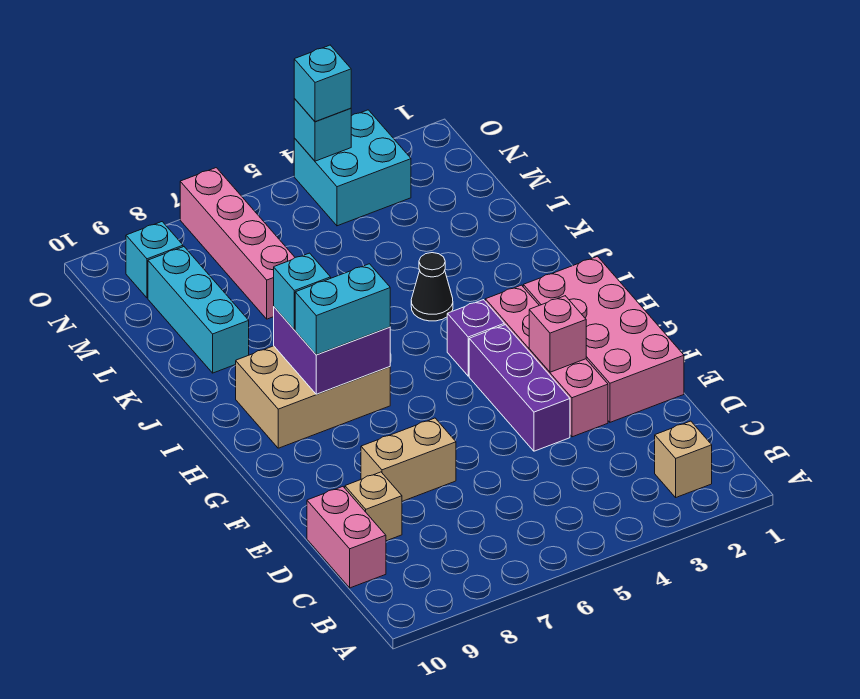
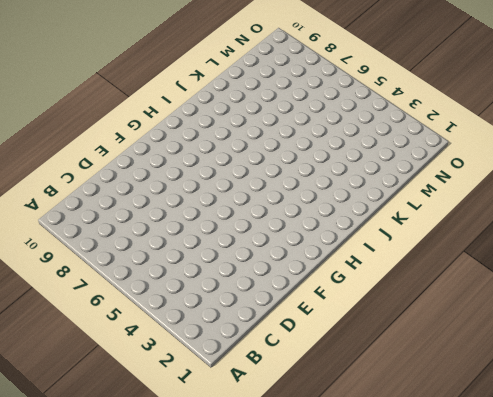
none -> tan brick B2 level 1
none -> pink brick C10:D10 level 1
none -> tan brick D9 level 1

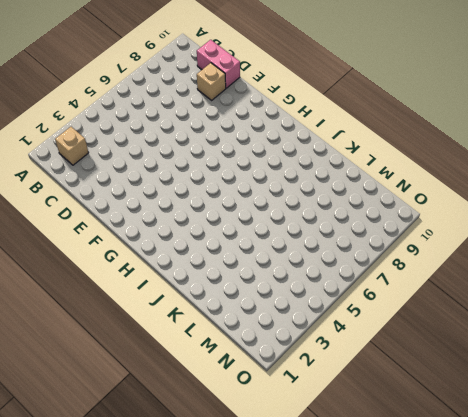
none -> pink brick E1:H2 level 1
none -> pink brick E3:H3 level 1
none -> purple brick E4:G4 level 1

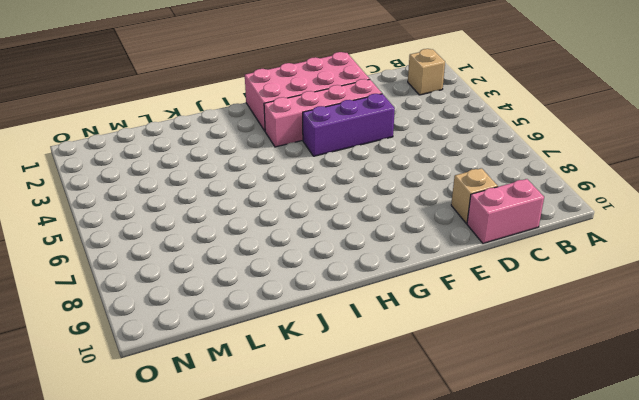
none -> tan brick E7:E8 level 1
none -> purple brick H4 level 1
none -> tan brick H7:I9 level 1

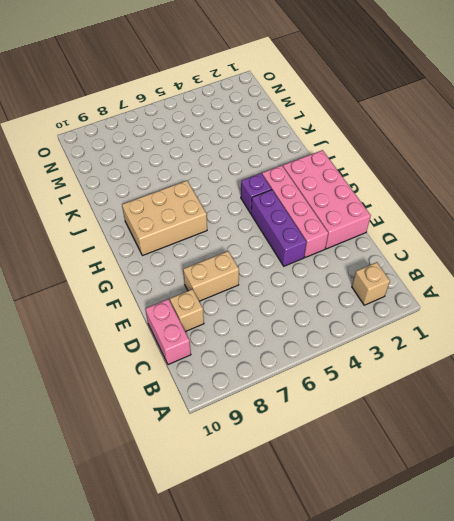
none -> black cone J4 level 1
none -> cyan brick K9:M9 level 1
none -> pink brick L7:O7 level 1

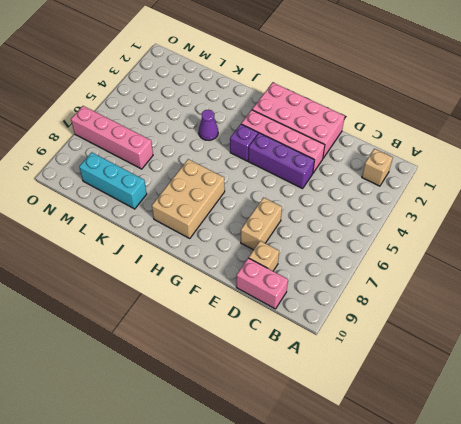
purple cone J4 level 1 -> black cone J4 level 1
none -> cyan brick N3:O4 level 1
none -> cyan brick N9 level 1
none -> pink brick F3 level 2

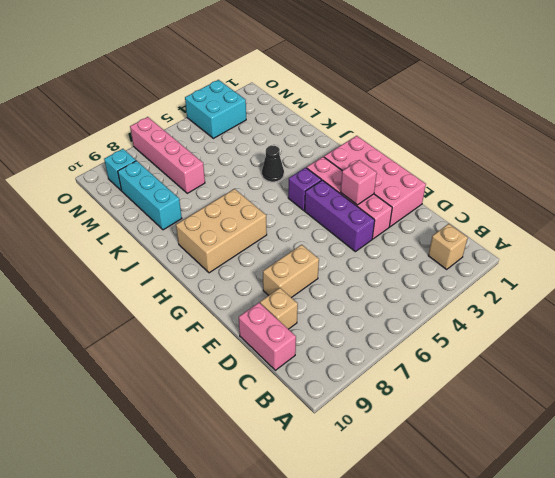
none -> purple brick H7:I8 level 2
none -> cyan brick O4 level 2
none -> cyan brick H7:H8 level 3

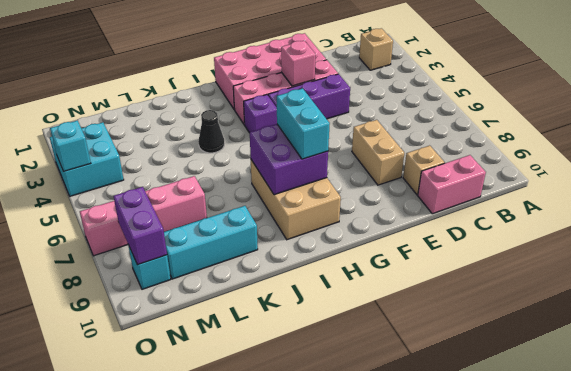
purple brick N8:N9 level 2 -> none
none -> cyan brick I8 level 3
none -> cyan brick O4 level 3

